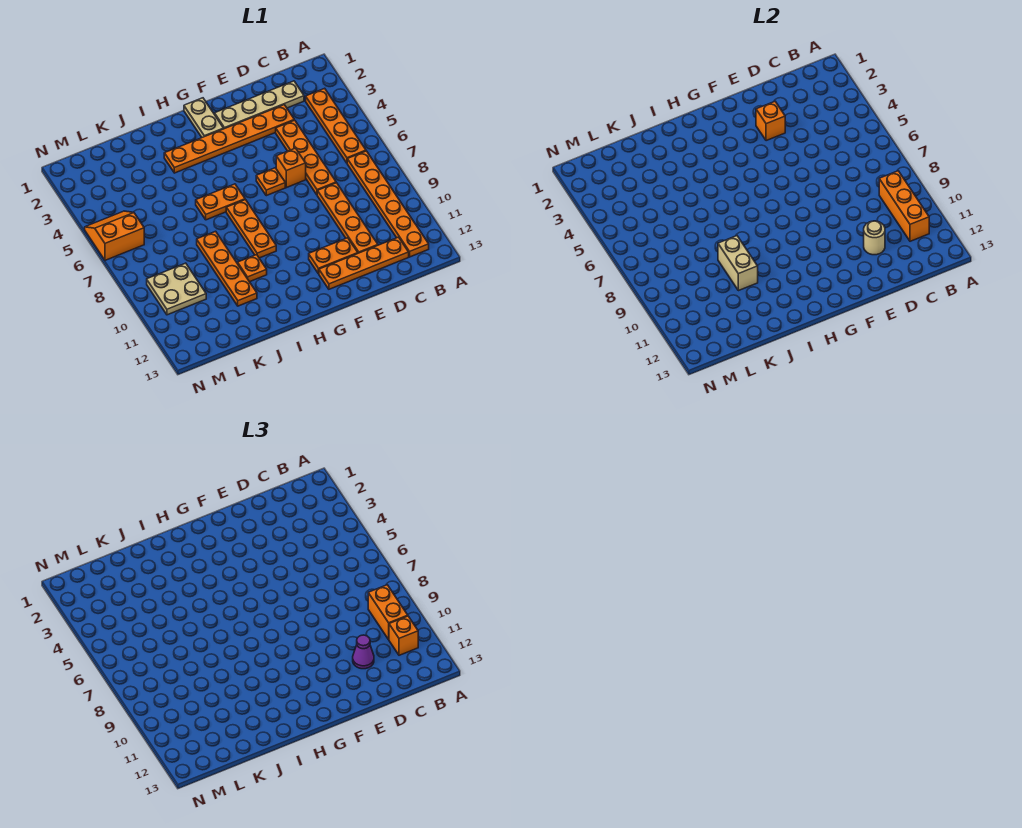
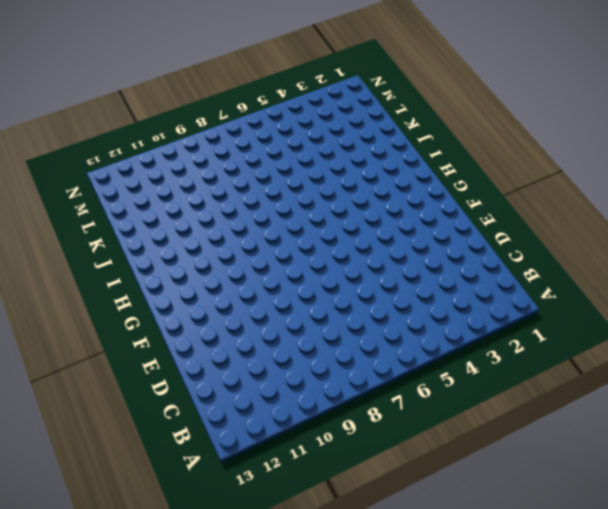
none -> orange plate B3:B6 level 1
none -> orange plate B7:B12 level 1
none -> tan plate C2:F2 level 1

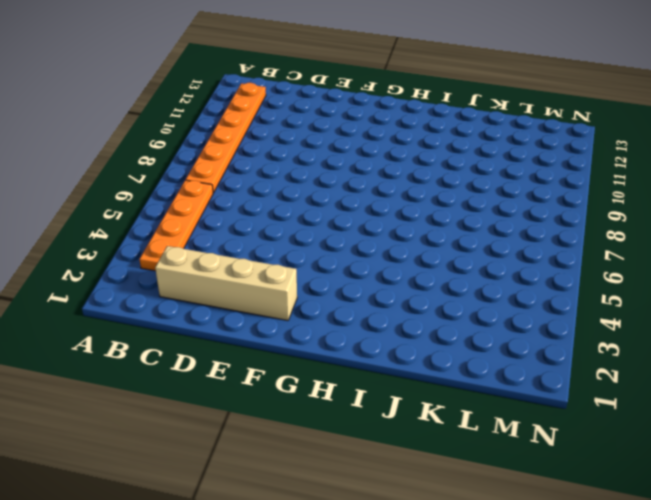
tan brick C2:F2 level 1 -> tan plate C2:F2 level 1
none -> orange plate C12:F12 level 1
none -> orange plate D3:I3 level 1
none -> orange plate D4:D7 level 1

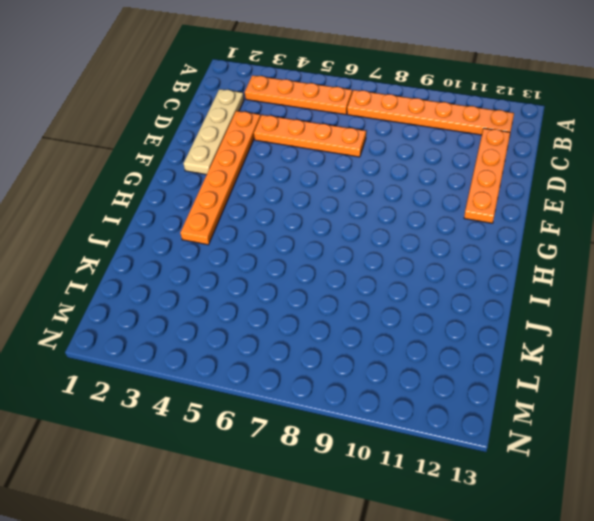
none -> orange plate D8:D11 level 1
none -> orange brick E6 level 1
none -> orange plate E11:F11 level 1

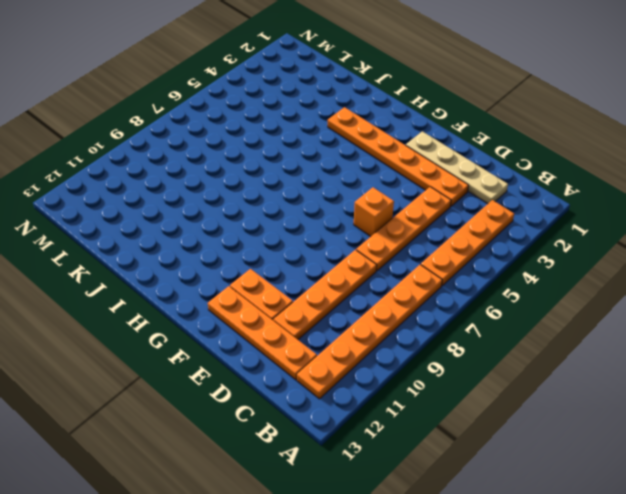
none -> orange plate F6 level 1
none -> tan plate G1:G2 level 1
none -> orange plate H6:I6 level 1

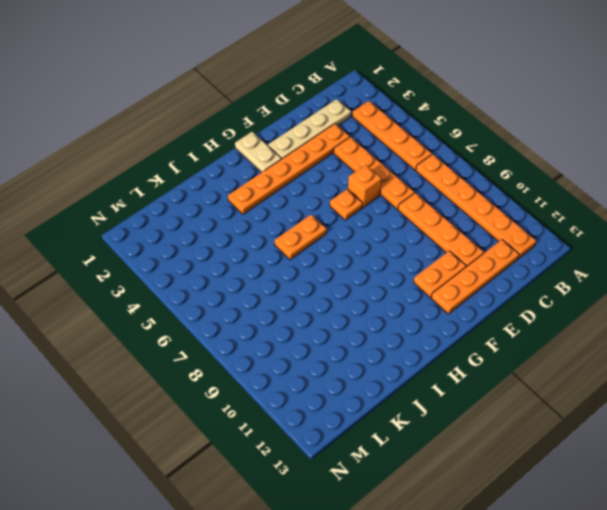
none -> orange plate H7:H9 level 1
none -> orange plate I10 level 1
none -> orange plate J8:J11 level 1

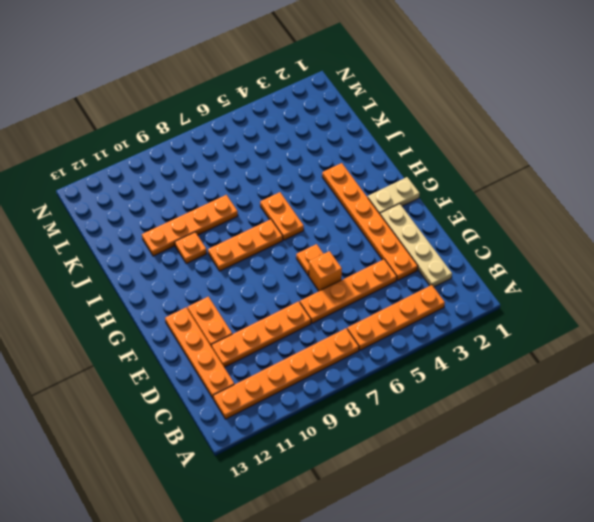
none -> tan plate L9:M10 level 1
none -> orange slope M5:N6 level 1 top 6
none -> orange brick B9:B11 level 2

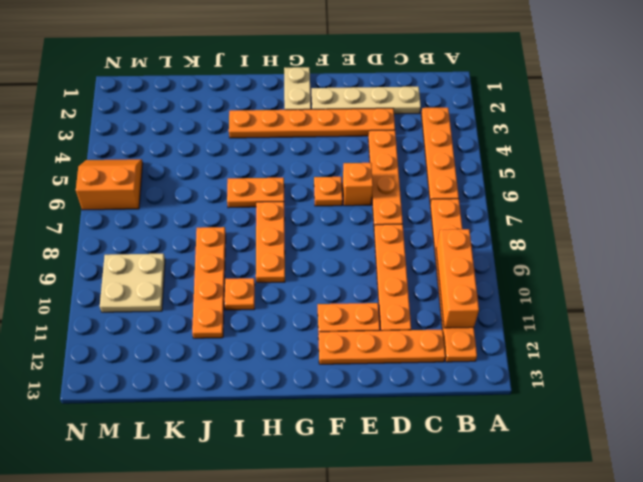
none -> tan round brick D11 level 2
none -> orange brick E3 level 2
none -> tan brick J9:J10 level 2

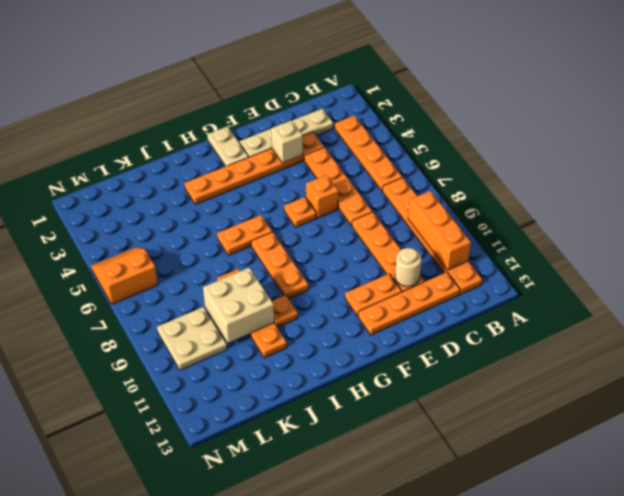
tan brick E3 level 2 -> orange brick E3 level 2
tan brick J9:K10 level 2 -> tan brick J9:J10 level 2
none -> orange brick B9:B10 level 3
none -> orange brick B11 level 3
none -> purple cone D11 level 3

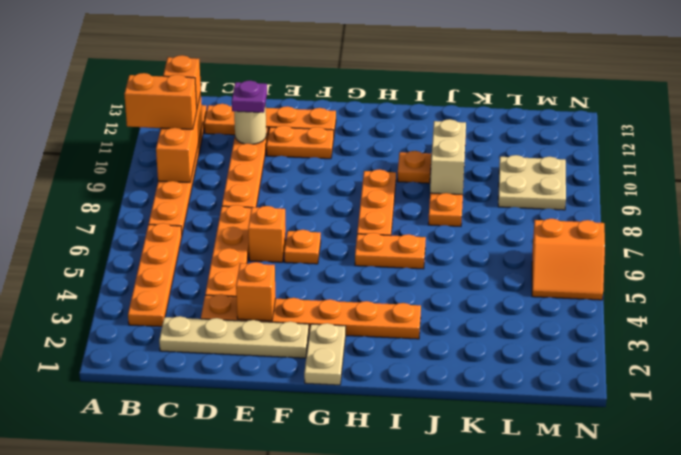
orange brick A10:B10 level 3 -> orange brick B9:B10 level 3
purple plate D11 level 3 -> purple cone D11 level 3

